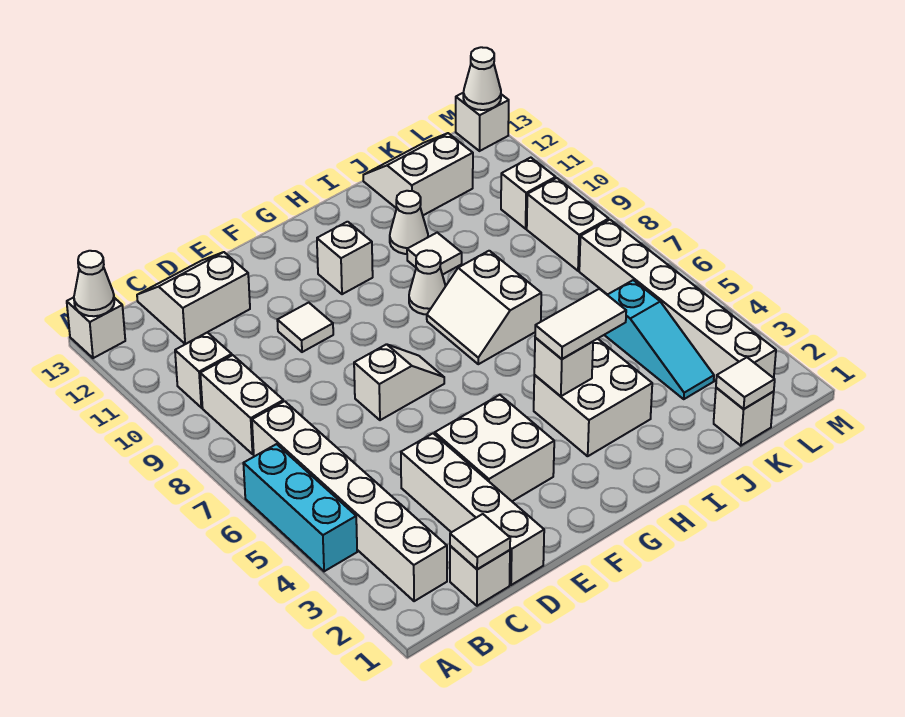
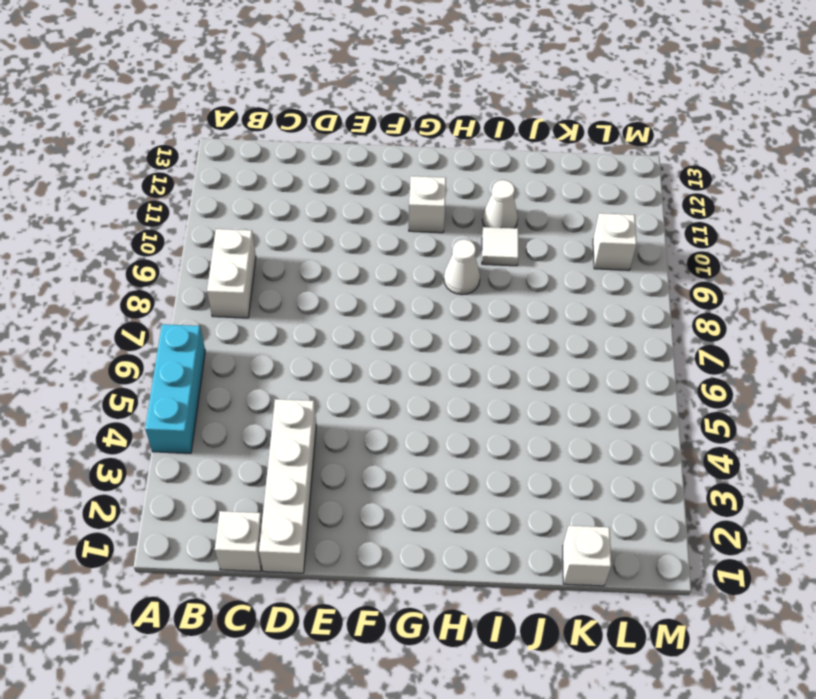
none -> white brick A13 level 1
none -> white brick B2:B7 level 1
none -> white brick B10 level 1
none -> white slope C12:D13 level 1 top 12

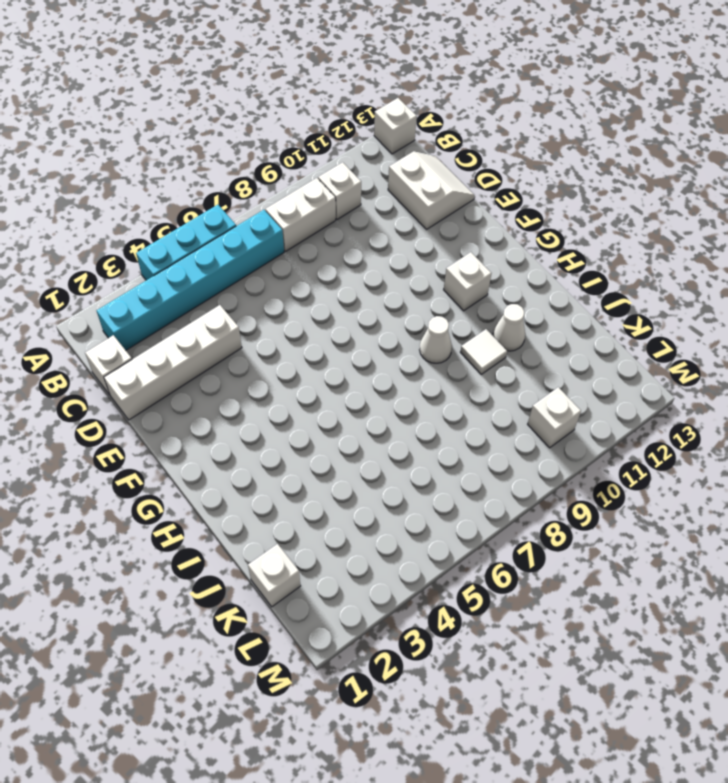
cyan brick B2:B7 level 1 -> white brick B2:B7 level 1
none -> white brick E3:F4 level 1
none -> white slope E7:F7 level 1 top E
none -> white tile E10 level 1
none -> white brick H3:I4 level 1

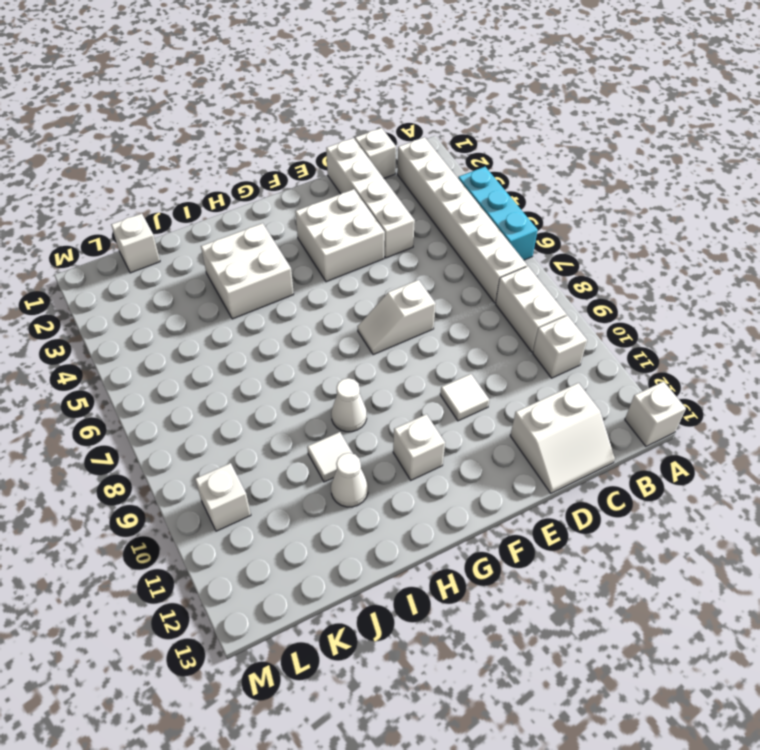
none -> white slope H7:I8 level 1 top I
none -> white slope J12:K13 level 1 top 12
none -> cyan slope K3:K5 level 1 top 5
none -> white brick L2:L7 level 1

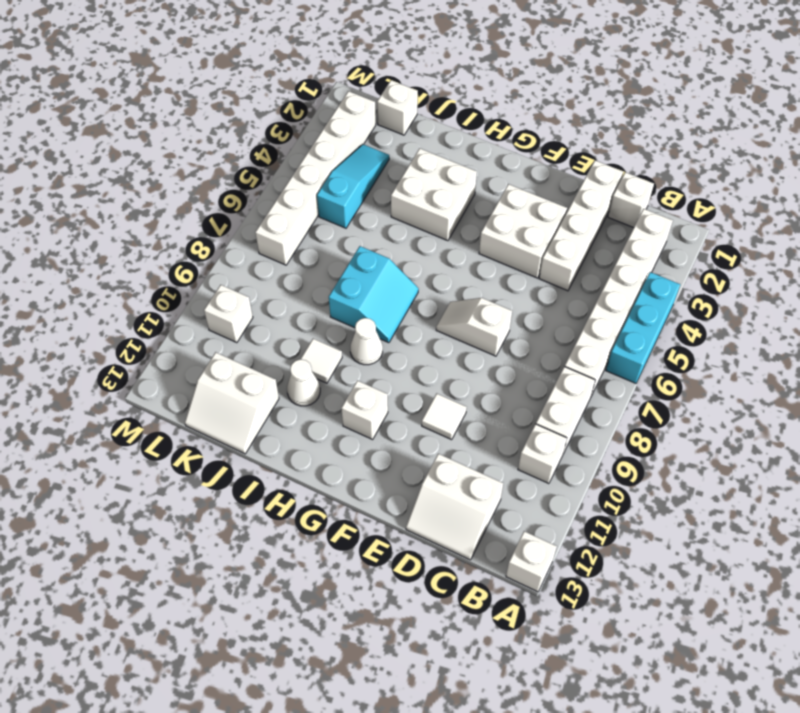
cyan slope H7:I8 level 1 top I -> white slope H7:I8 level 1 top I
none -> white brick L8:L9 level 1
none -> white brick M13 level 1
none -> white cone A13 level 2
none -> white tile C1 level 2

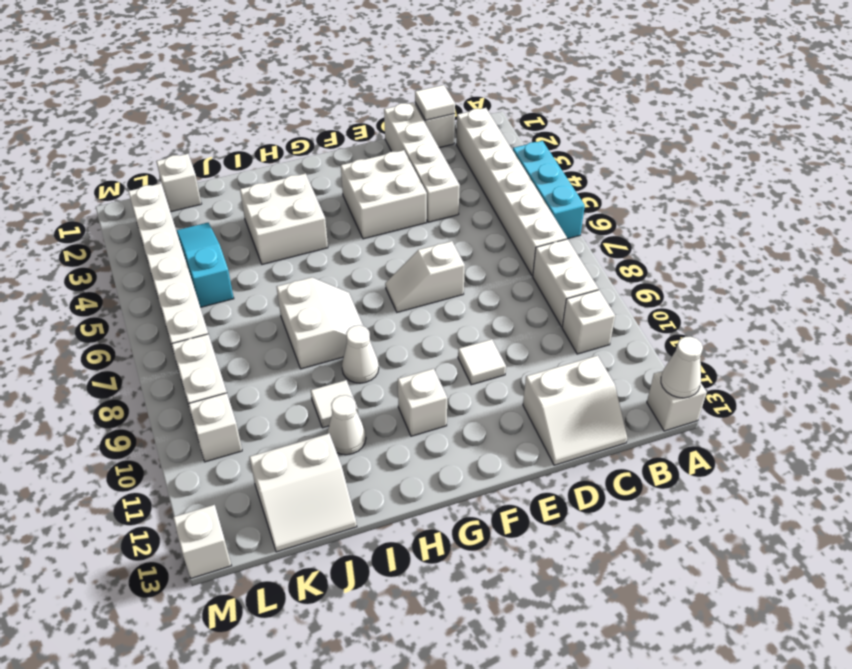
none -> white brick H4 level 2
none -> white tile K1 level 2
none -> white cone M13 level 2
none -> white tile H4:I4 level 3

